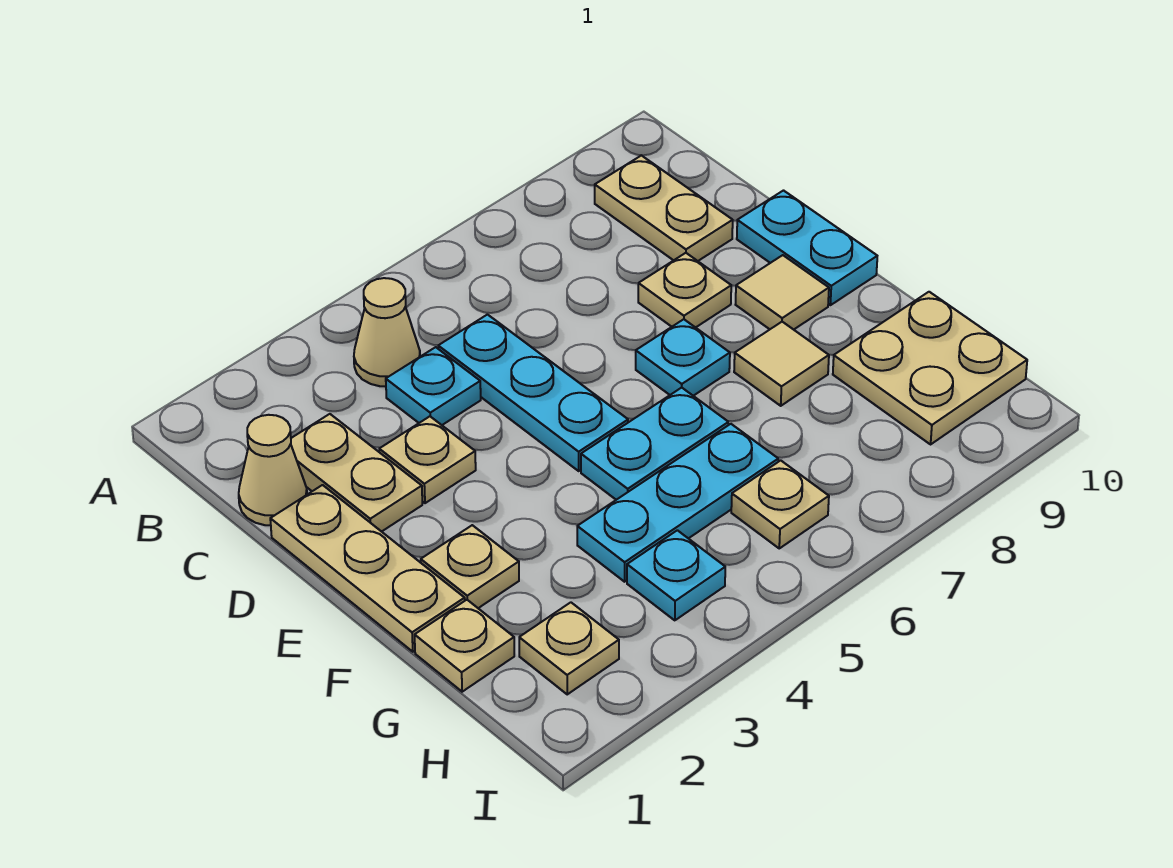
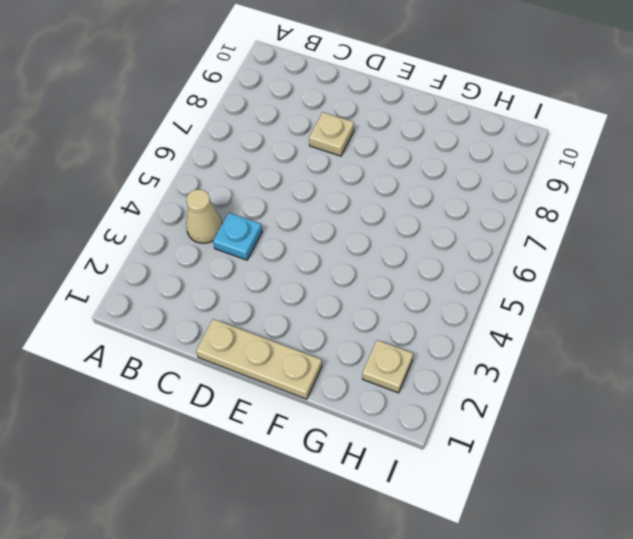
none -> tan plate B9:C9 level 1
none -> tan cone C1 level 1
none -> tan plate C2:D2 level 1

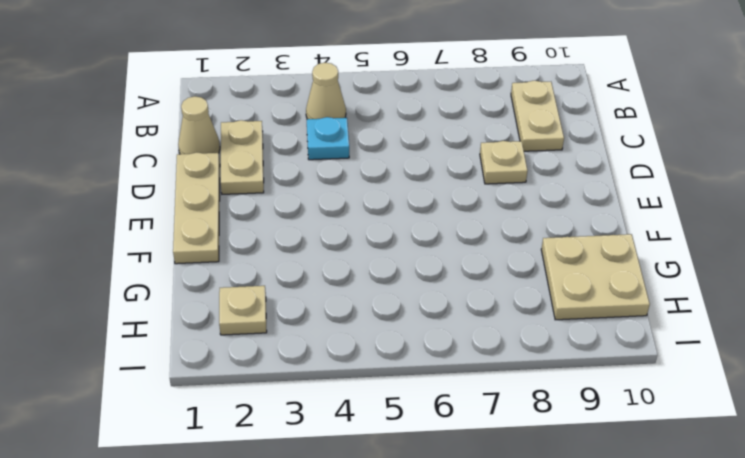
none -> cyan plate C5:E5 level 1
none -> tan plate D3 level 1
none -> cyan plate D10:E10 level 1

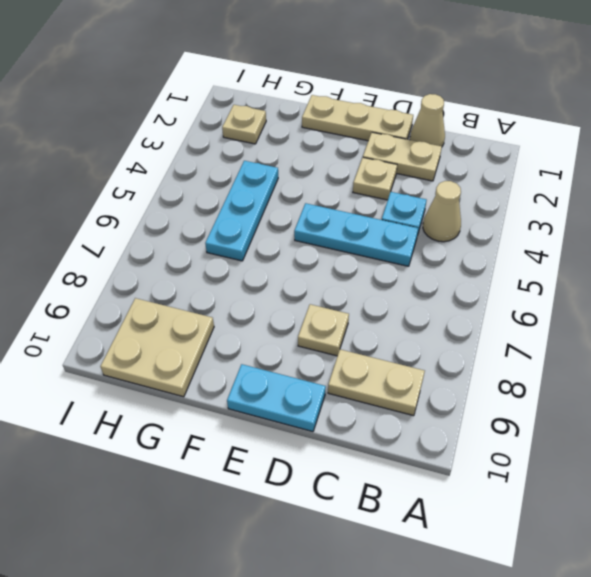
none -> cyan plate E7 level 1
none -> tan tile E9 level 1
none -> tan plate F2 level 1

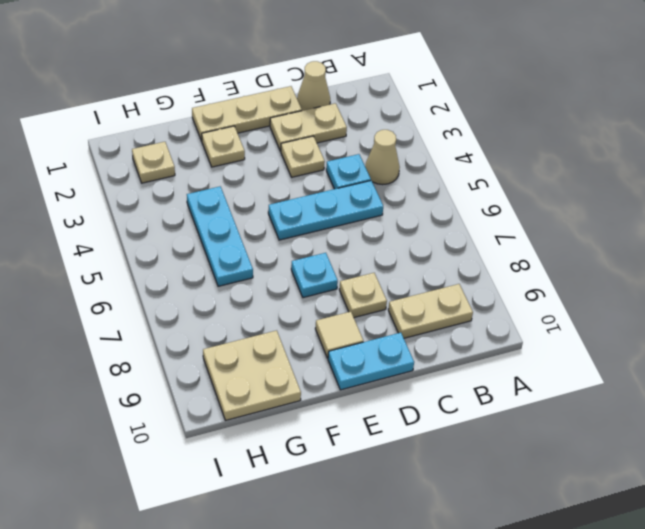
none -> cyan plate F5:F6 level 1
none -> tan tile F8 level 1
none -> tan plate G1 level 1

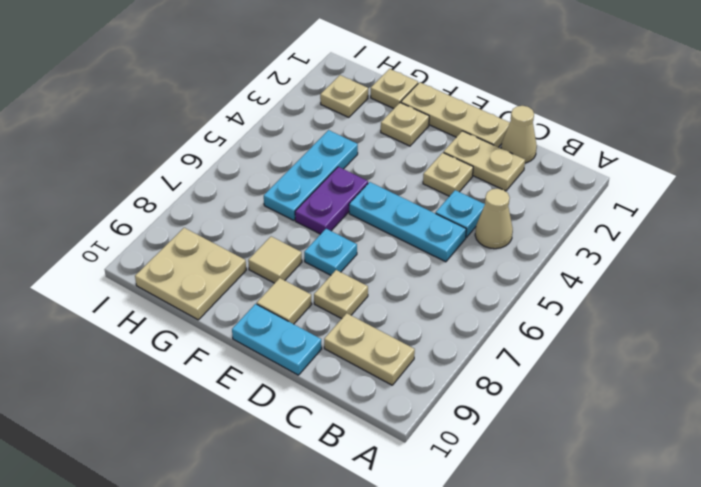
purple plate F5:F6 level 1 -> cyan plate F5:F6 level 1
none -> cyan plate H4 level 1
none -> tan plate H6 level 1

